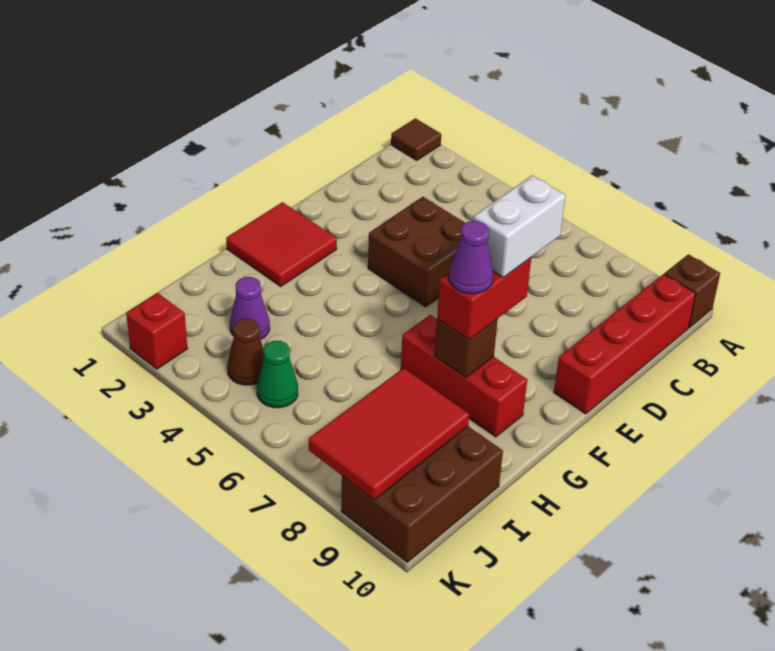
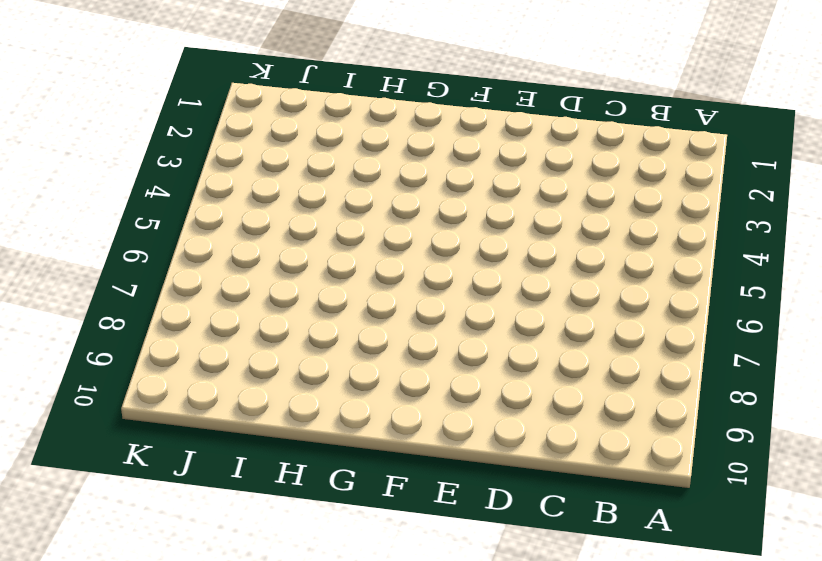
none -> brown tile A1 level 1
none -> brown brick A10 level 1
none -> red brick B10:E10 level 1

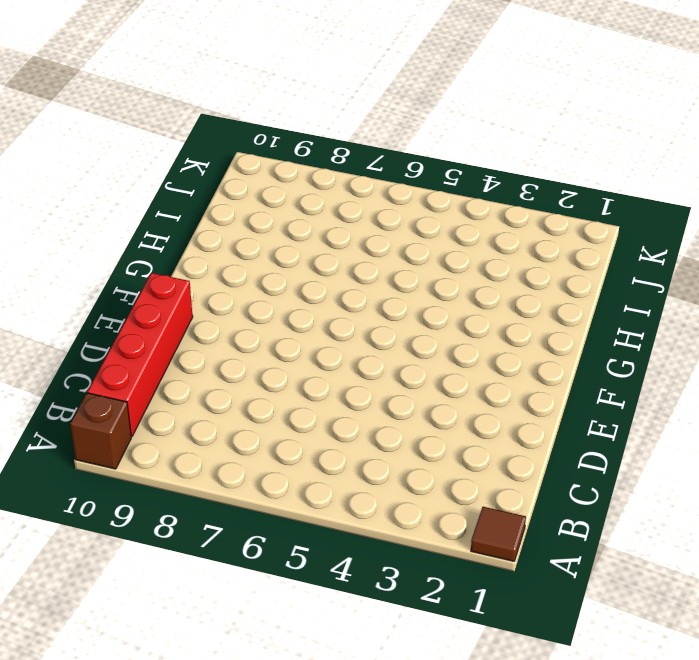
none -> brown brick D4:E5 level 1
none -> red tile F1:G2 level 1
none -> red brick G7:G9 level 1

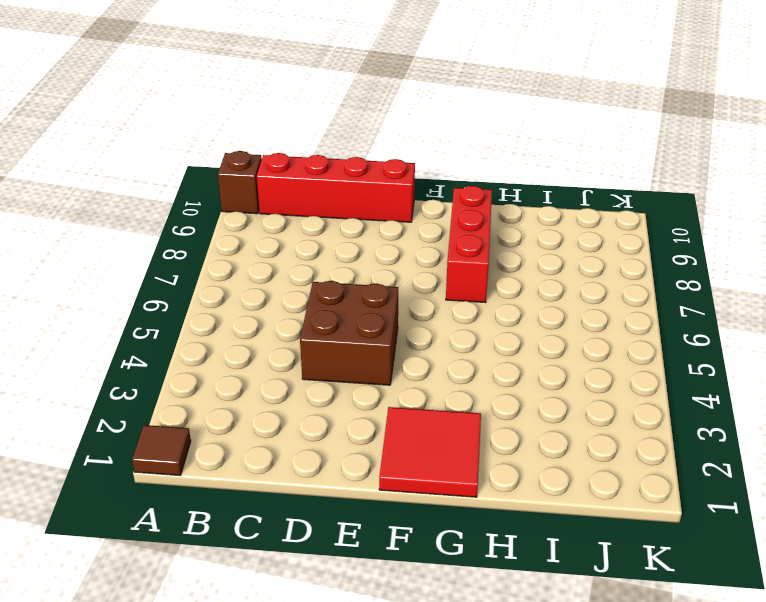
none -> purple cone I3 level 1
none -> brown brick I9:K10 level 1
none -> brown cone J4 level 1

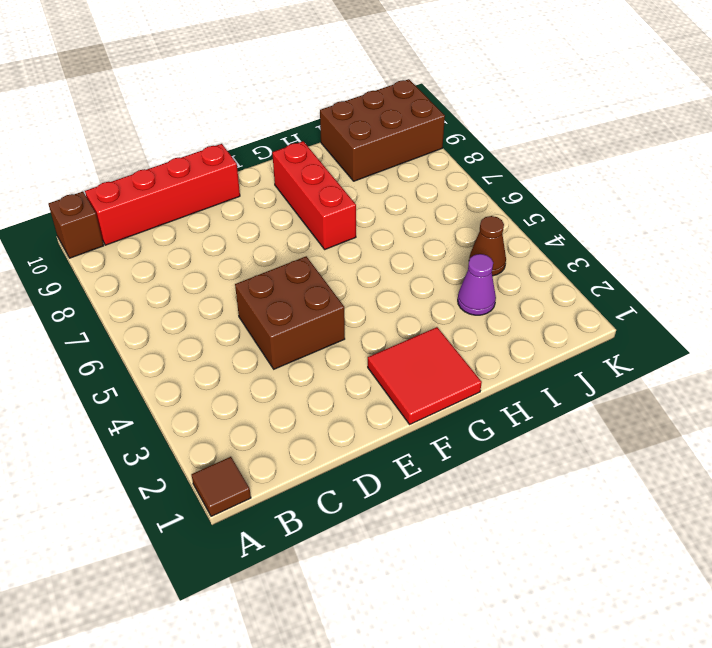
none -> green cone J5 level 1
none -> red brick K2 level 1
none -> brown brick G8 level 2

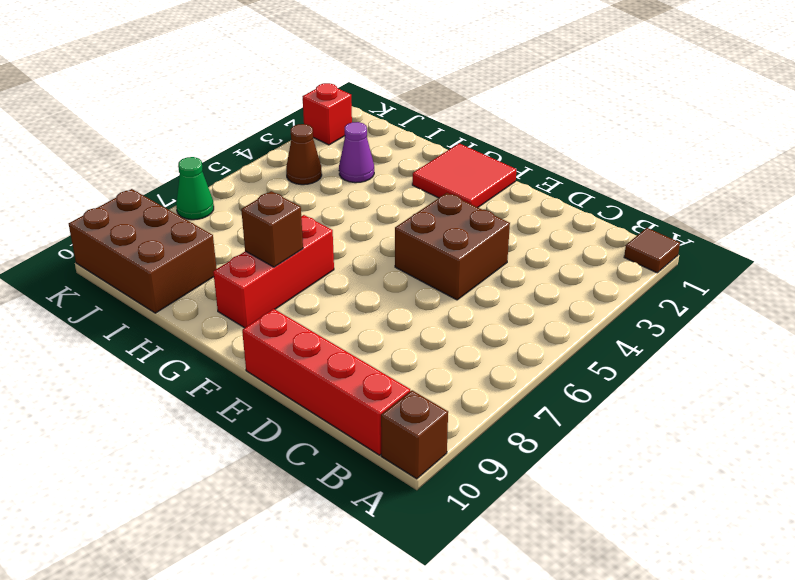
green cone K7 level 1 -> green cone J5 level 1
none -> red tile I8:K9 level 2
none -> red brick F8:G8 level 3
none -> white brick E8:F8 level 4

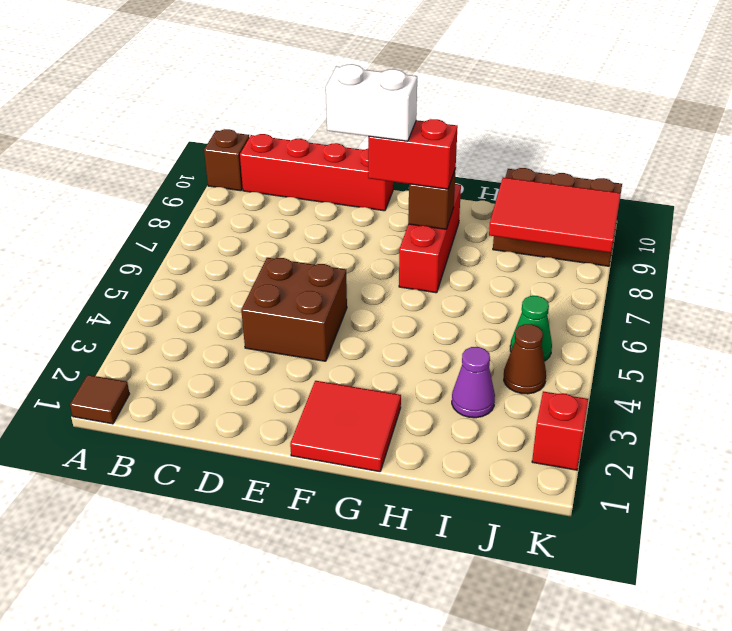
none -> purple cone G8 level 4

